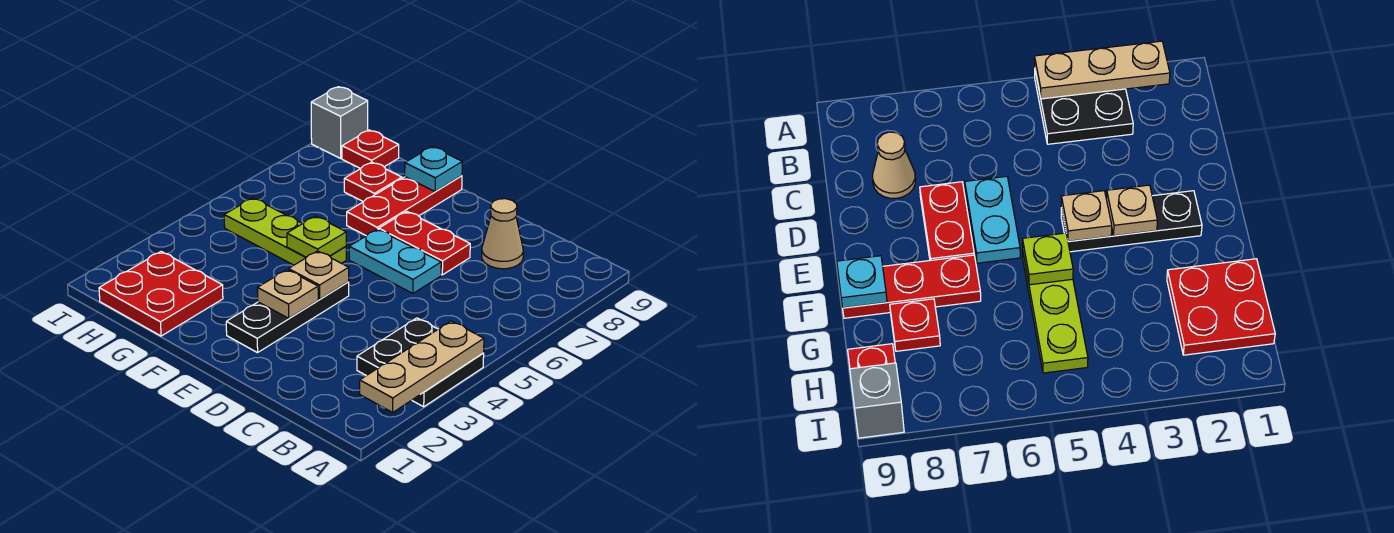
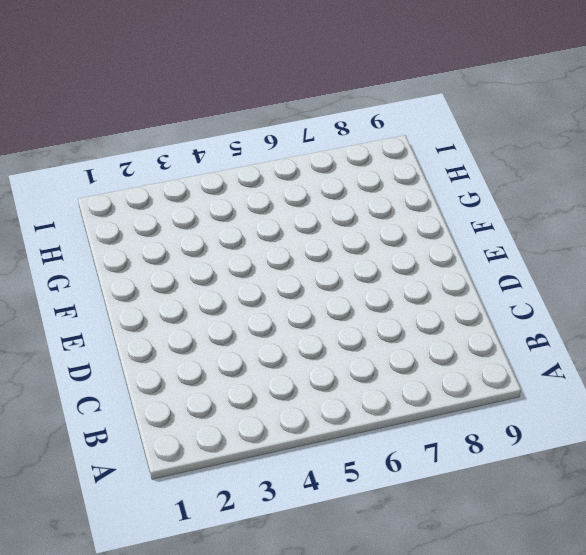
none -> black plate A3:B4 level 1
none -> tan cone C8 level 1
none -> cyan plate D6:E6 level 1

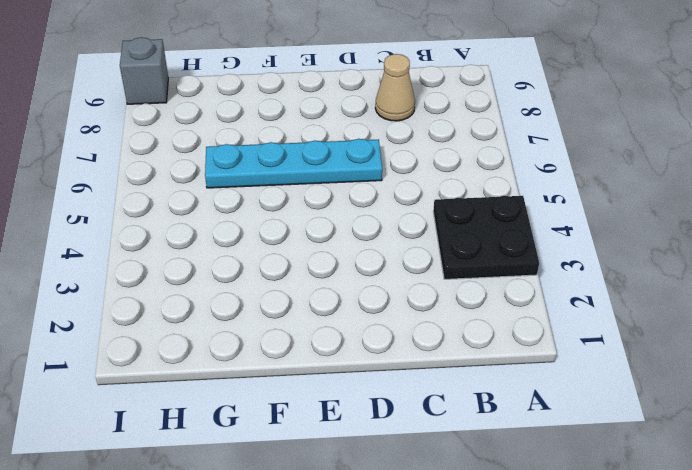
cyan plate D6:G6 level 1 -> cyan plate D6:E6 level 1
none -> red plate D7:E7 level 1
none -> black plate E2:E4 level 1
none -> lime plate F5:H5 level 1

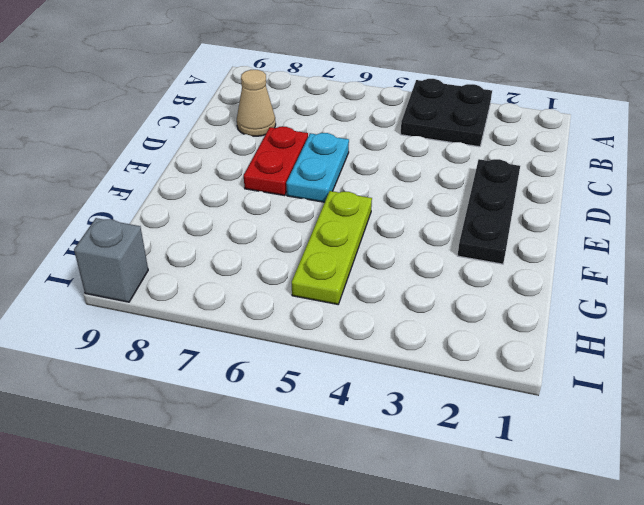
black plate D2:F2 level 1 -> black plate E2:E4 level 1
none -> red plate F7:F9 level 1
none -> red plate G1:H2 level 1
none -> red plate G8 level 1

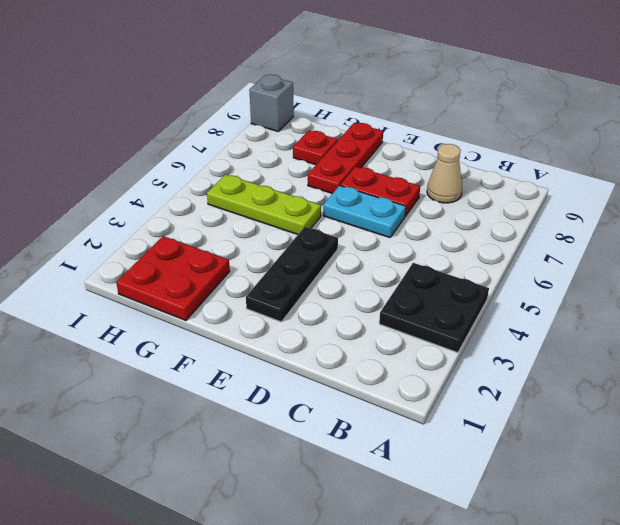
none -> red plate H9 level 1
none -> tan plate A2:A4 level 2
none -> tan plate E3 level 2

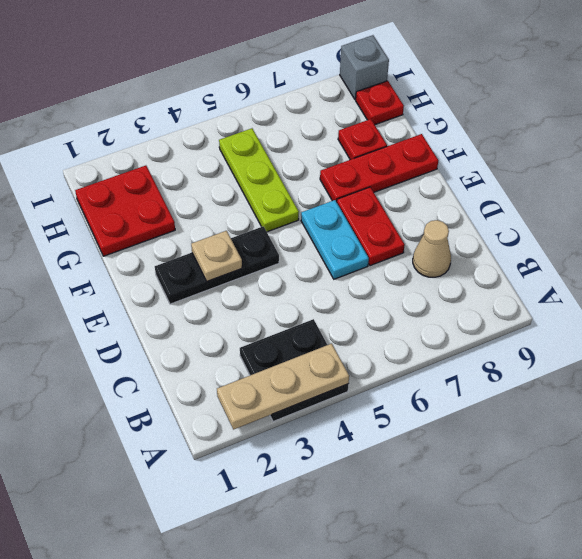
none -> tan plate E4 level 2
none -> lime plate F5 level 2
none -> cyan plate F9 level 2

